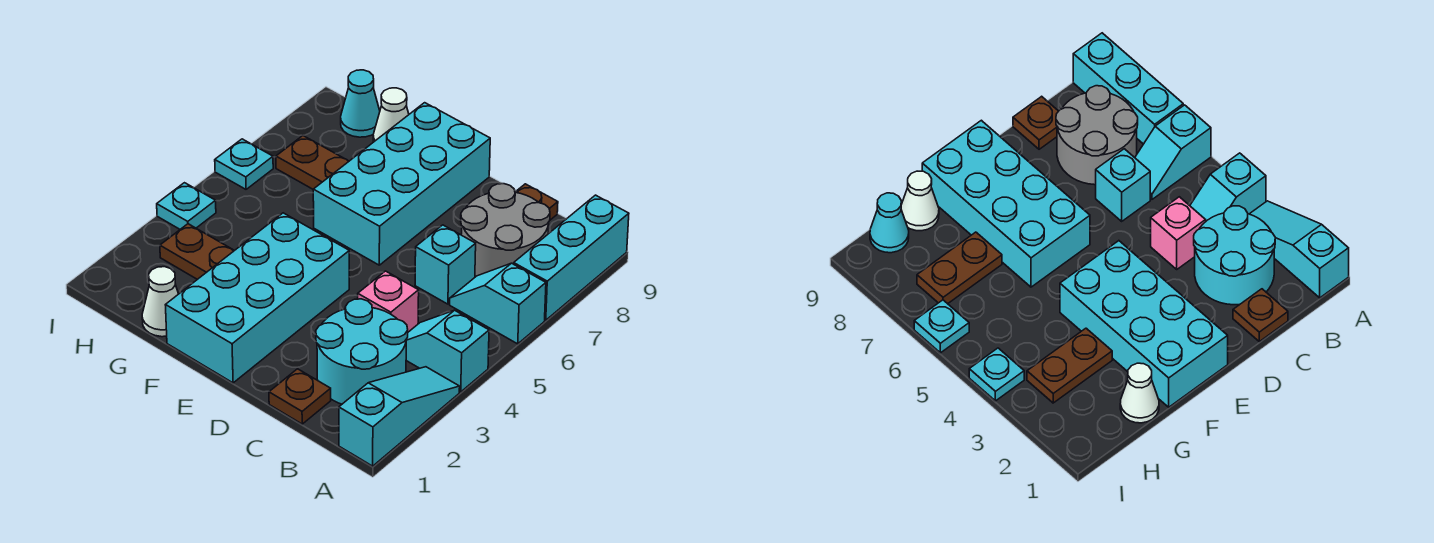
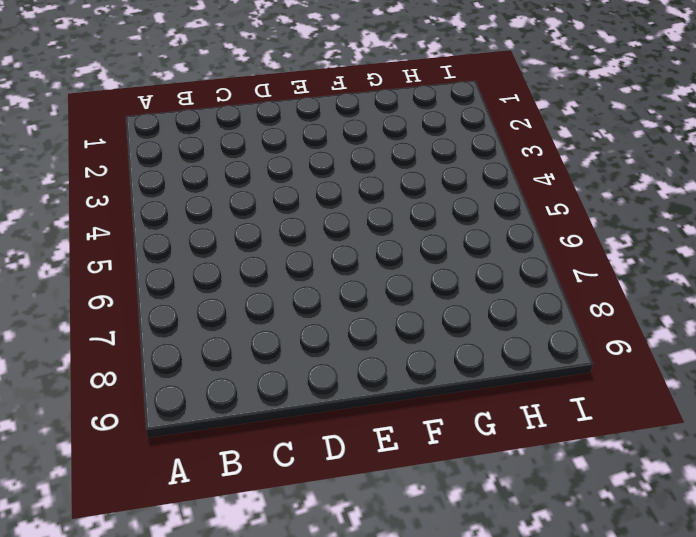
none -> cyan slope A1:A3 level 1 top 1
none -> cyan slope A4:B4 level 1 top A
none -> cyan slope A6:B6 level 1 top A

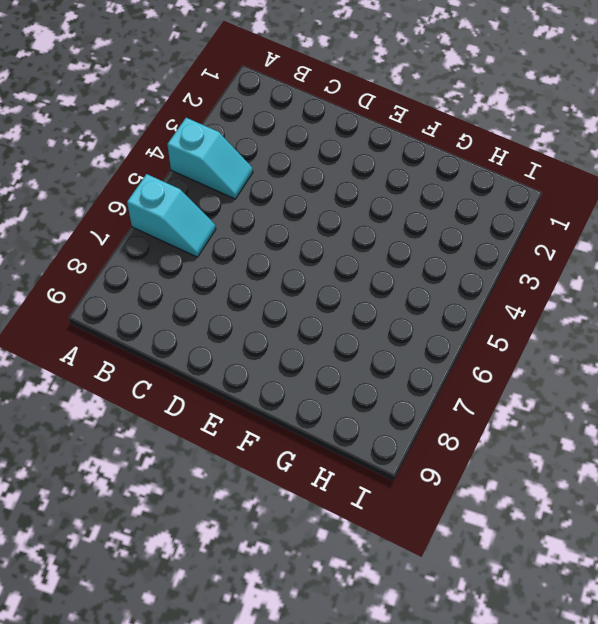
none -> cyan slope A1:A3 level 1 top 1
none -> cyan brick A7:A9 level 1
none -> cyan round brick B2:C3 level 1

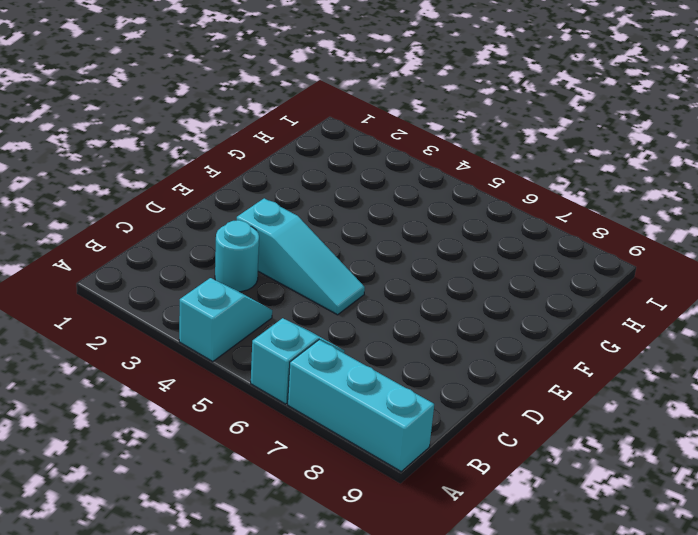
cyan round brick C3 level 1 -> cyan round brick B2:C3 level 1
cyan slope D3:D5 level 1 top 3 -> cyan slope A1:A3 level 1 top 1
none -> grey round brick B7:C8 level 1
none -> brown plate C1 level 1
none -> pink brick C4 level 1

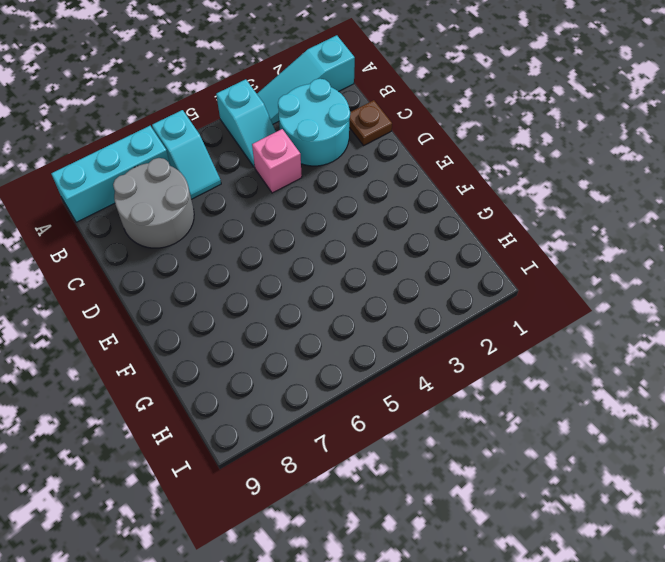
none -> cyan brick C6 level 1
none -> brown plate C9 level 1
none -> cyan brick E1:F4 level 1

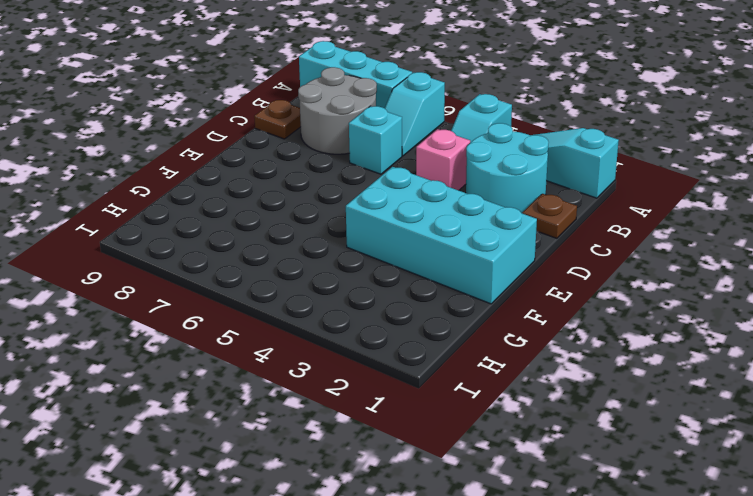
none -> cyan brick E6:F9 level 1
none -> white cone G1 level 1
none -> brown plate G3:H3 level 1

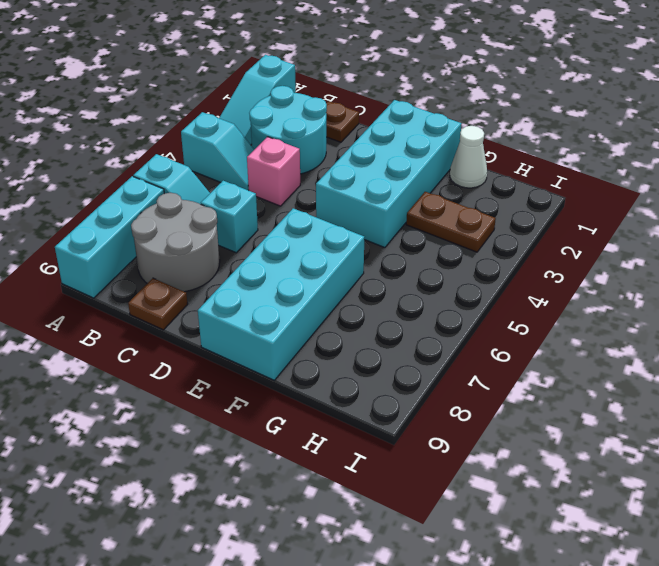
none -> brown plate G7:H7 level 1
none -> white cone G9 level 1
none -> cyan cone H9 level 1

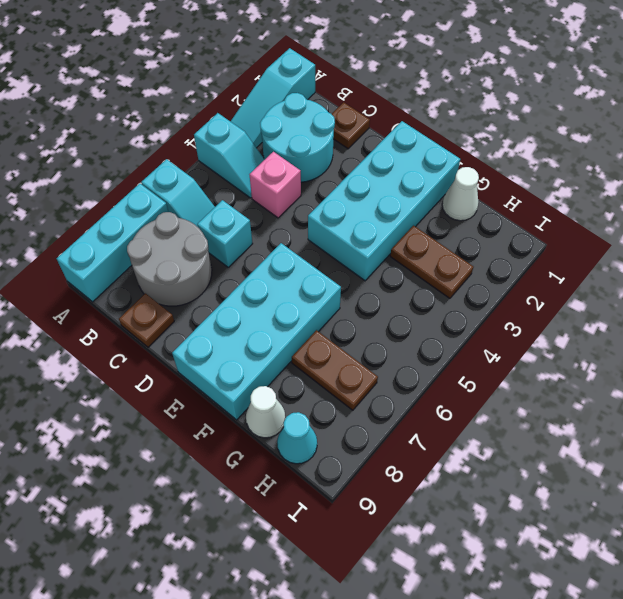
none -> cyan plate I4 level 1
none -> cyan plate I6 level 1

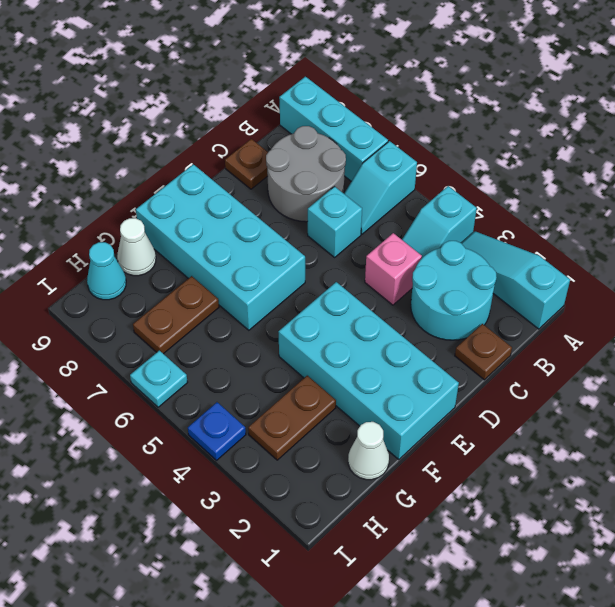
blue plate I4 level 1 -> cyan plate I4 level 1

